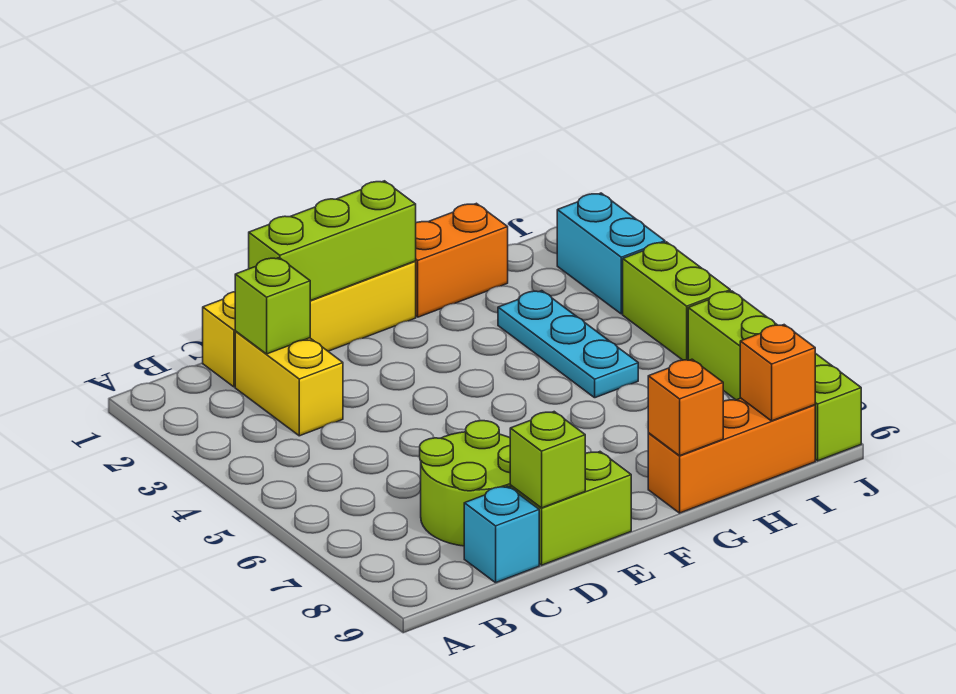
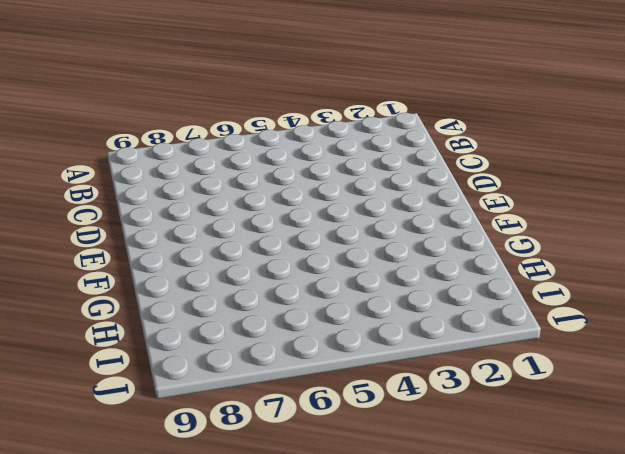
none -> yellow brick C1:F1 level 1
none -> yellow brick C2:C3 level 1
none -> lime round brick C7:D8 level 1

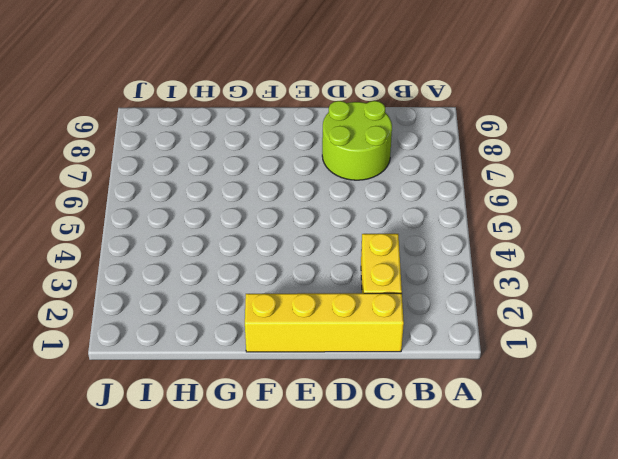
none -> cyan brick C9 level 1
none -> lime brick D9:E9 level 1
none -> orange brick G1:H1 level 1

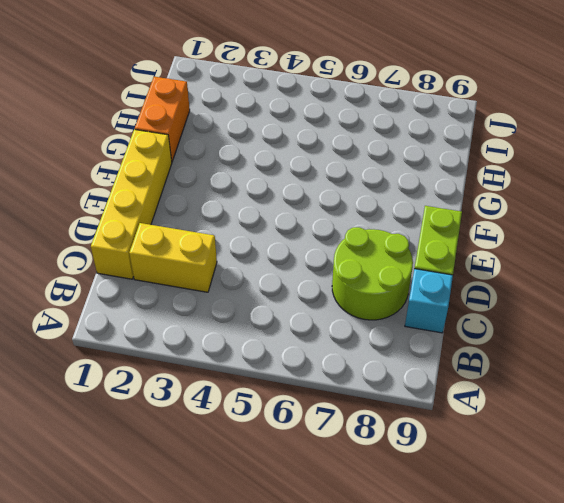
none -> orange brick G9:I9 level 1
none -> cyan plate H3:H5 level 1
none -> cyan brick J2:J3 level 1

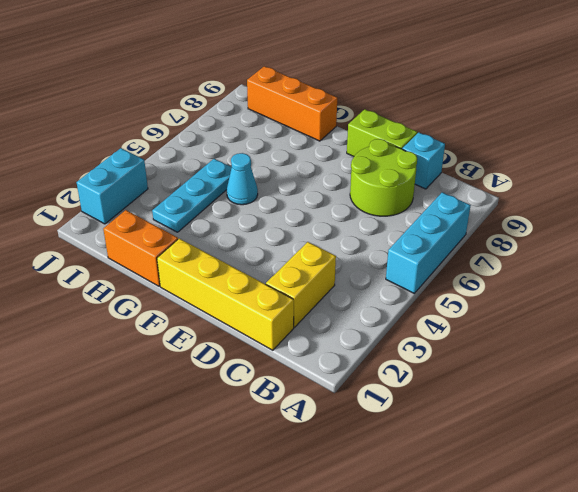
cyan brick A5:A7 level 1 -> none
cyan cone G5 level 1 -> none
none -> lime brick J4:J5 level 1
none -> lime brick J6:J9 level 1
none -> lime brick C2 level 2

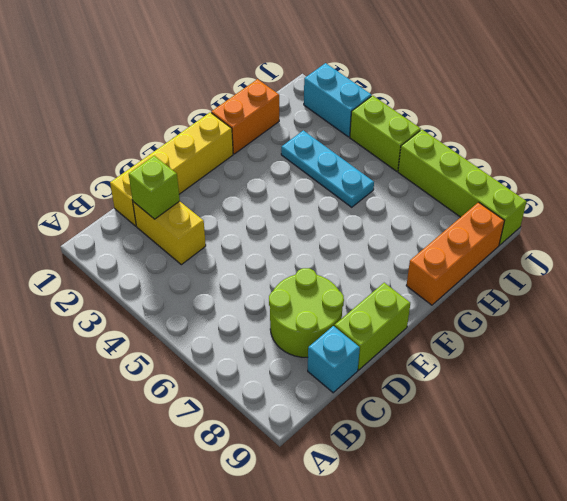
none -> lime brick D1:F1 level 2
none -> lime brick D9 level 2
none -> orange brick G9 level 2

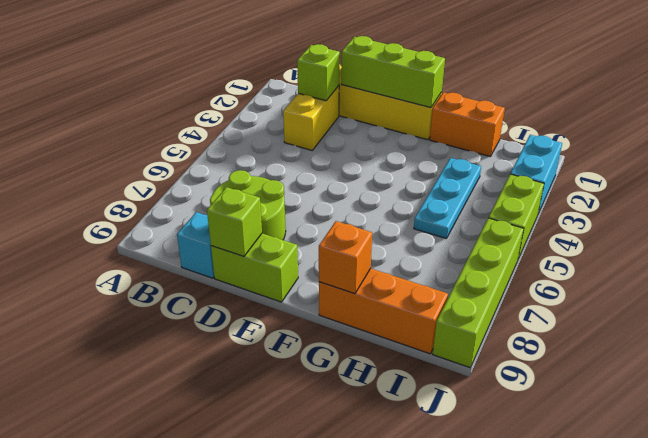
none -> orange brick I9 level 2

